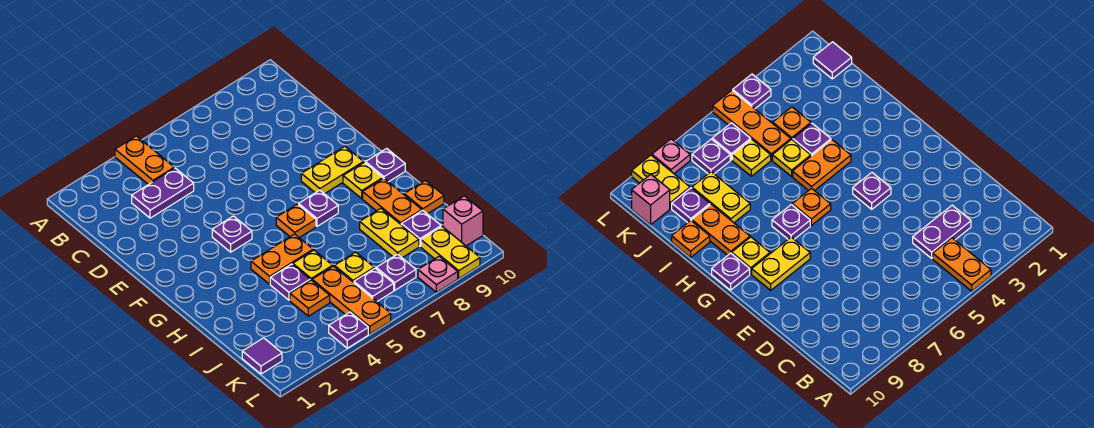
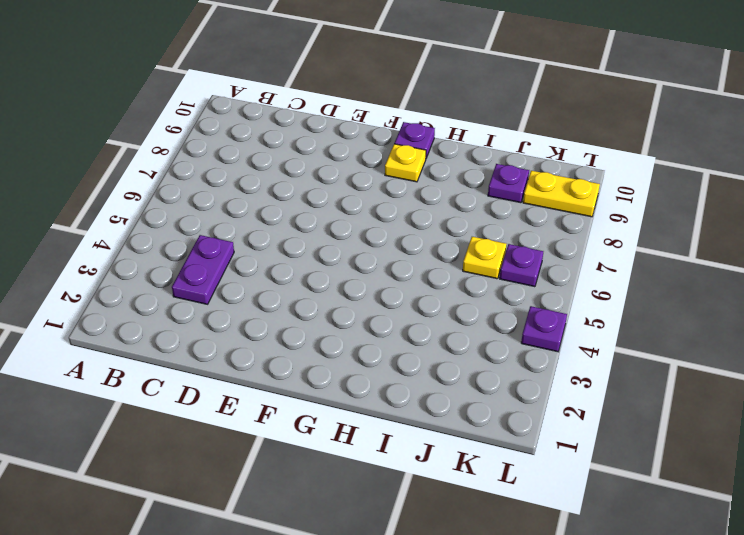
none -> orange plate A4:B4 level 1
none -> purple plate F4 level 1
none -> yellow plate F8:F9 level 1

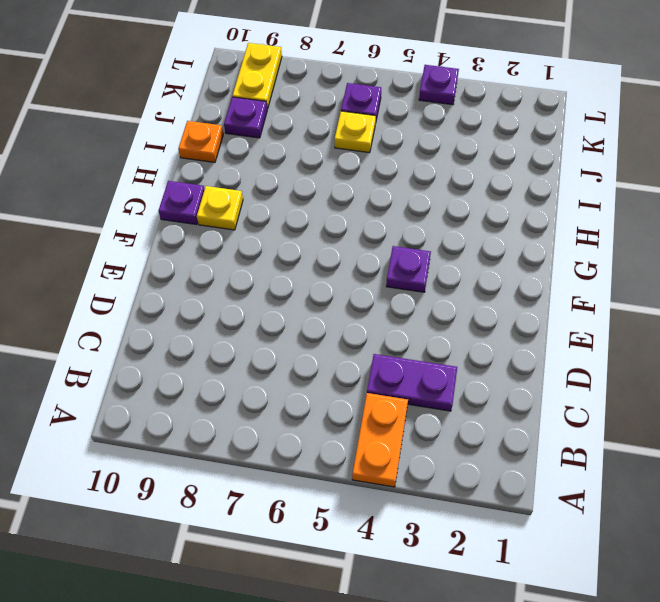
none -> yellow plate F8:F9 level 1
none -> orange plate G6 level 1
none -> purple plate G7 level 1

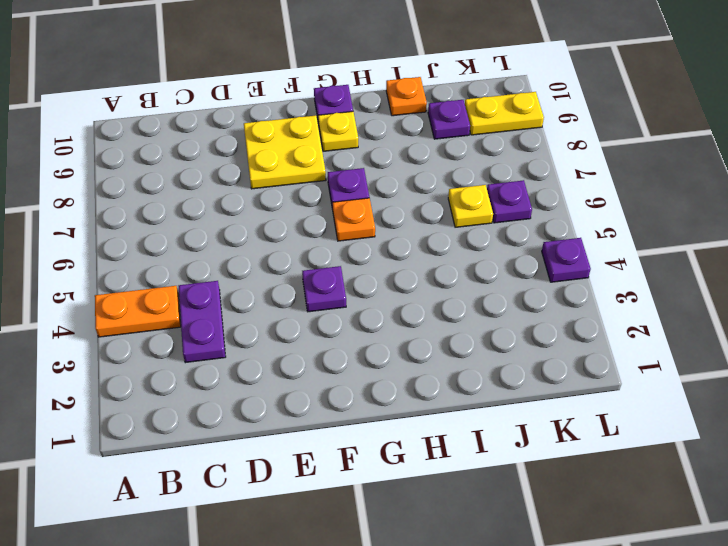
yellow plate E8:F9 level 1 -> yellow plate F8:F9 level 1
none -> orange plate H4:H5 level 1
none -> orange plate H9:I9 level 1
none -> purple plate I4 level 1

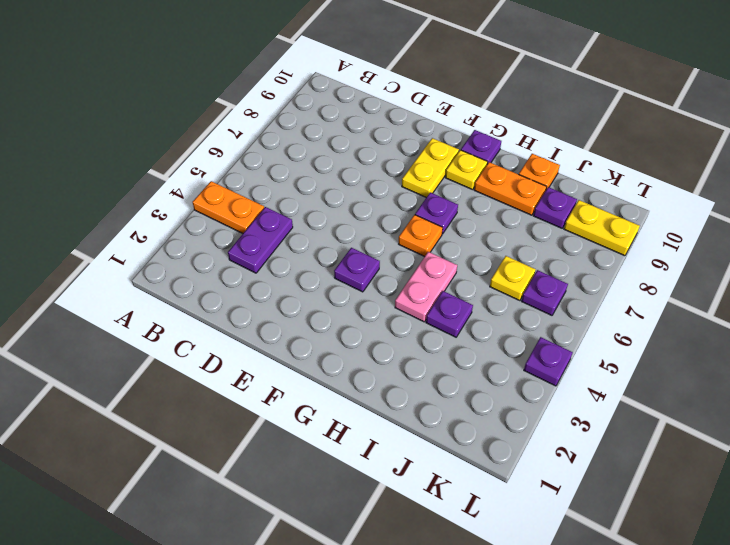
pink plate H4:H5 level 1 -> orange plate H4:H5 level 1
none -> yellow plate I5 level 1
none -> yellow plate I8:J8 level 1
none -> orange plate J4 level 1

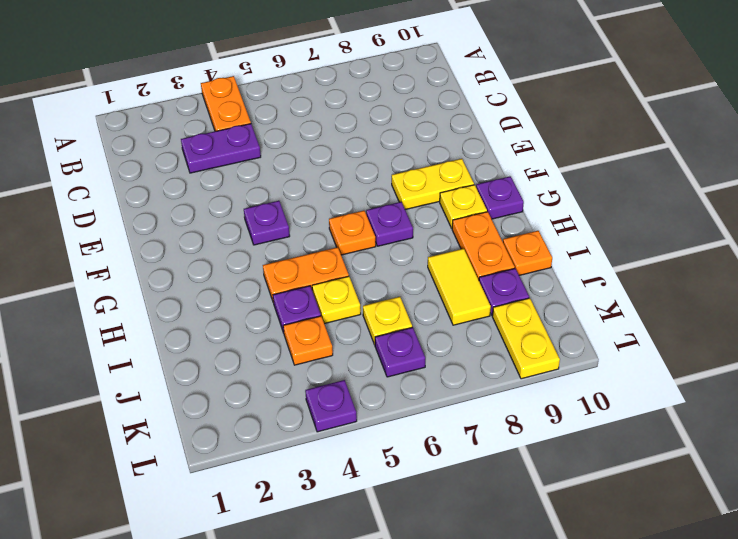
yellow tile I8:J8 level 1 -> yellow plate I8:J8 level 1
none -> orange plate J5:L5 level 1
none -> purple tile K1 level 1
none -> purple plate K7 level 1

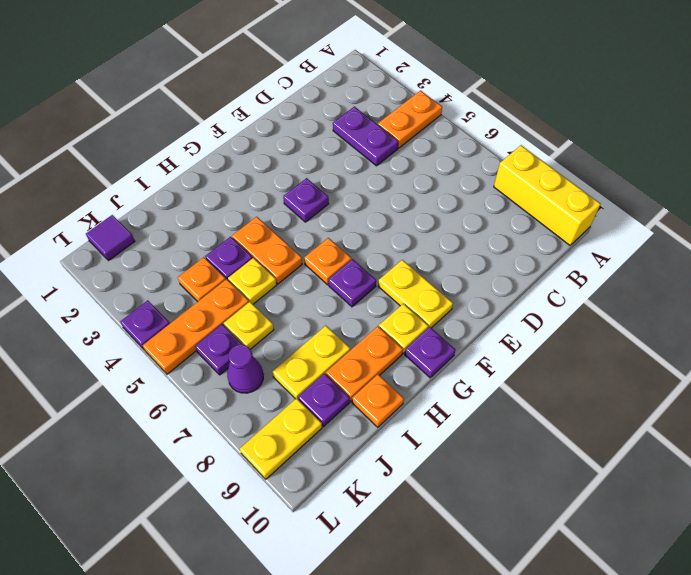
yellow brick A8:A10 level 1 -> none
purple cone K7 level 1 -> purple plate K7 level 1
none -> pink brick K10 level 1
none -> pink plate L8 level 1

